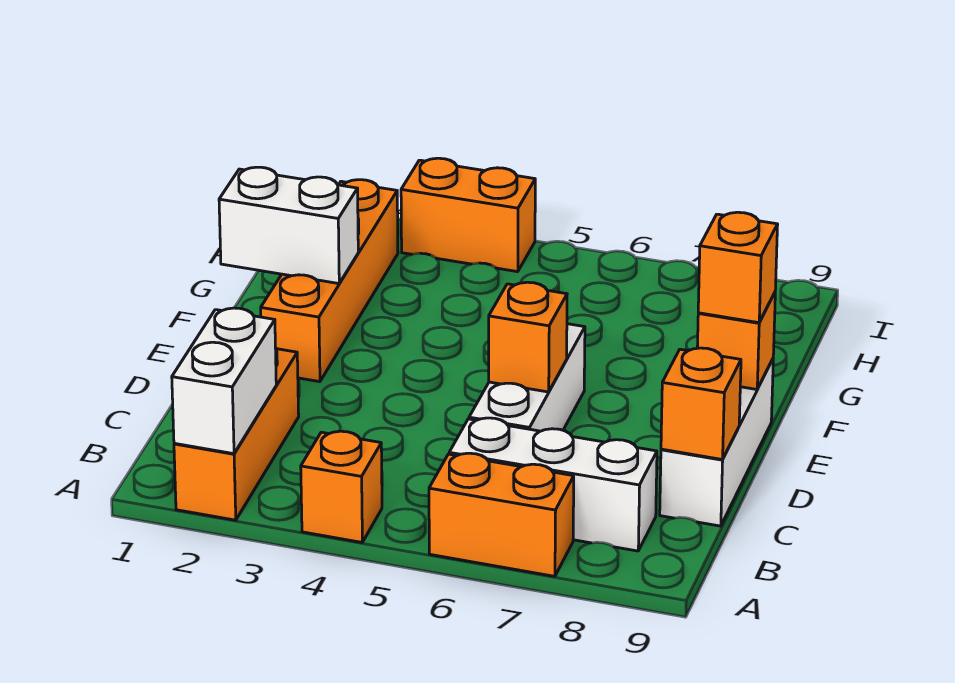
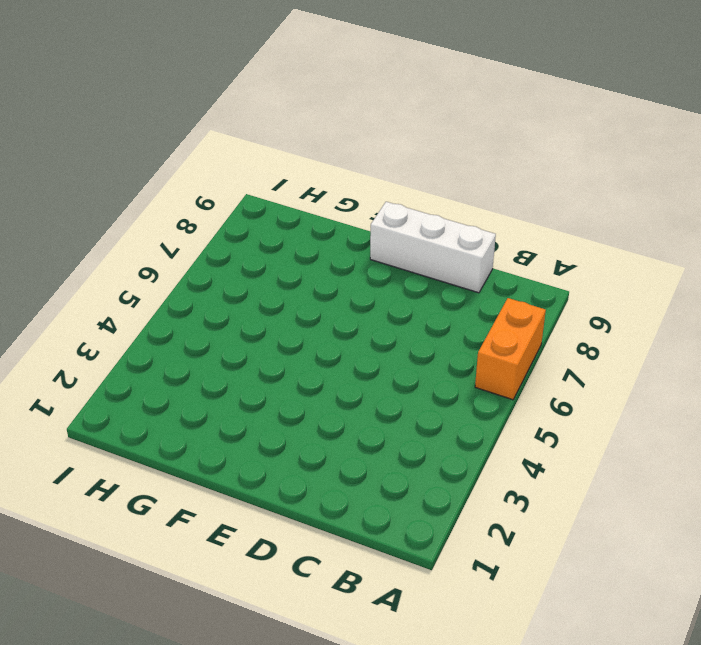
none -> orange brick A2:C2 level 1
none -> orange brick A4 level 1
none -> white brick B6:B8 level 1

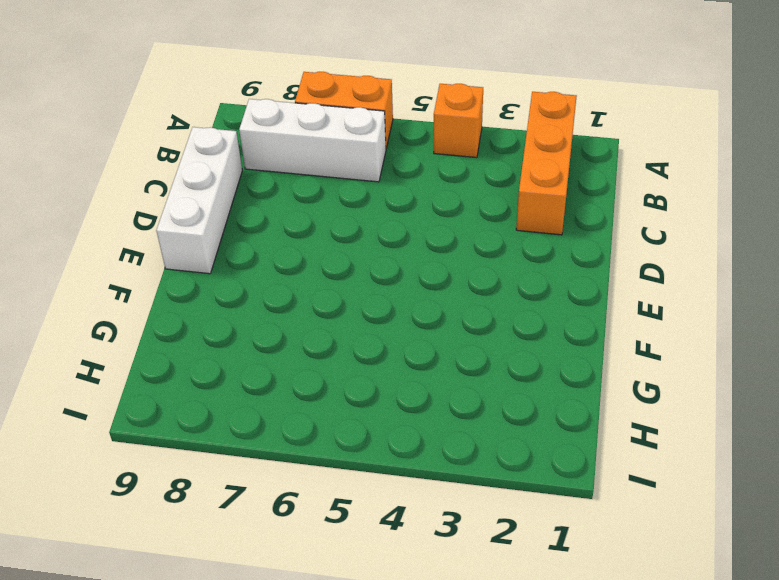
none -> white brick C6:E6 level 1
none -> orange brick E2:H2 level 1
none -> orange brick I3:I4 level 1

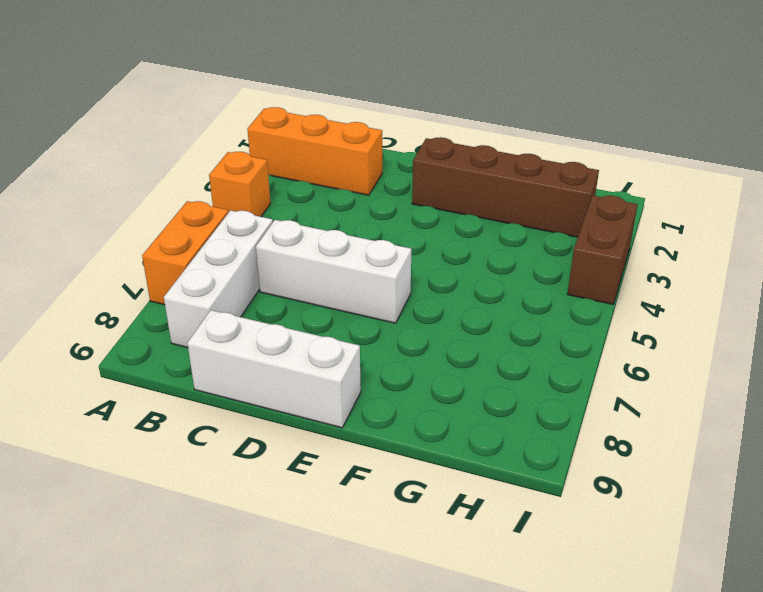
brown brick E2:H2 level 1 -> orange brick E2:H2 level 1
brown brick I3:I4 level 1 -> orange brick I3:I4 level 1
none -> white brick A2:B2 level 2
none -> orange brick C9 level 2
none -> orange brick D6 level 2

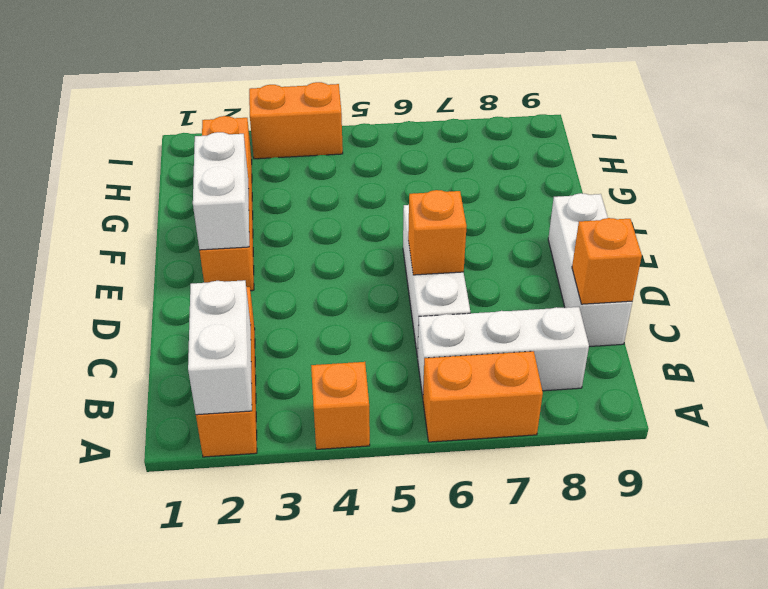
white brick E2:F2 level 2 -> white brick F1:F2 level 2
none -> orange brick E9 level 2
none -> orange brick E9 level 3

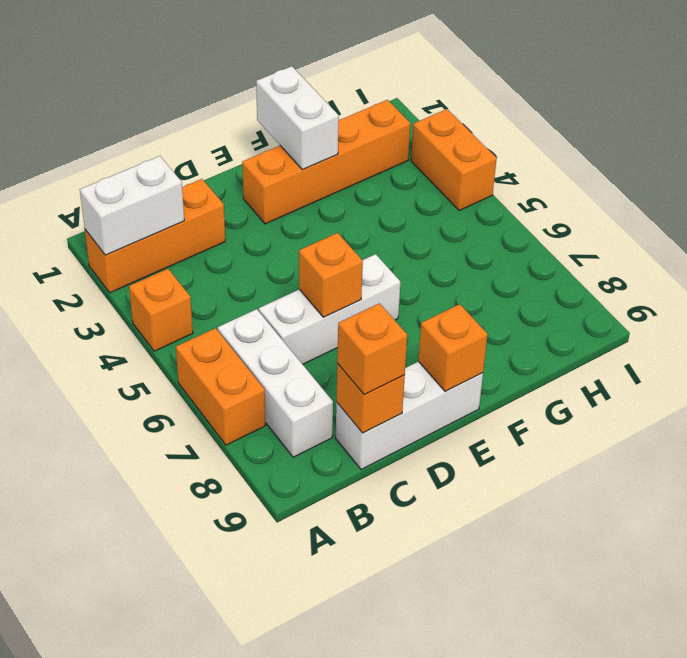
orange brick C9 level 3 -> orange brick E9 level 3

